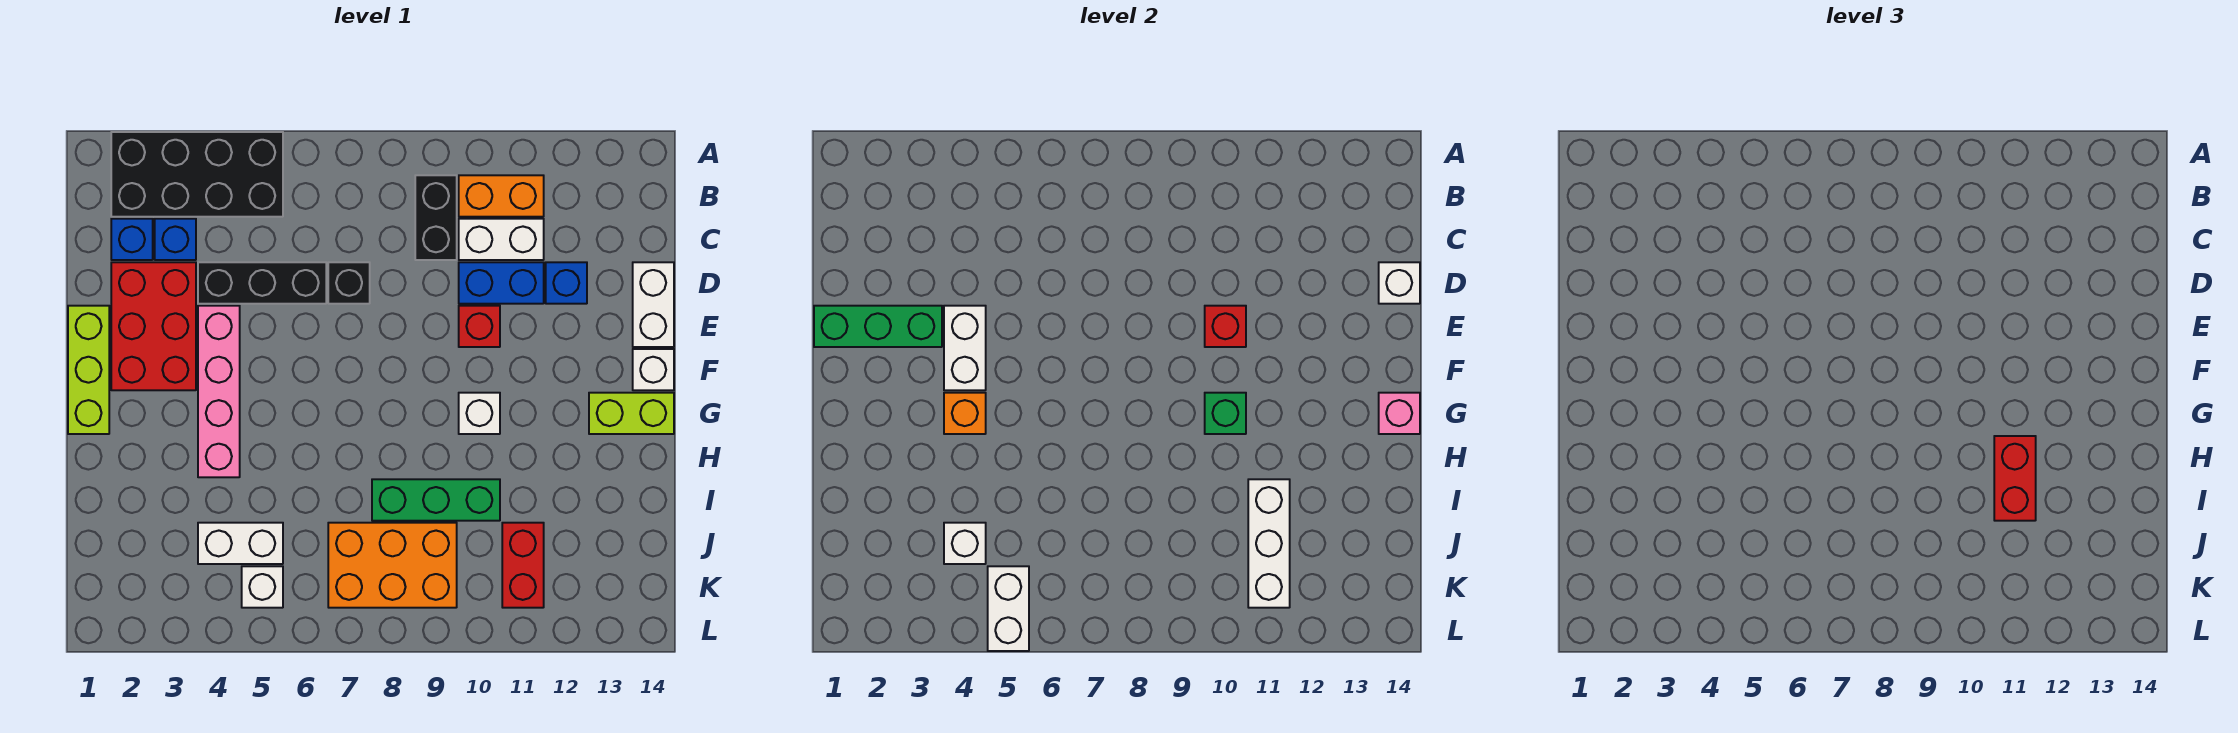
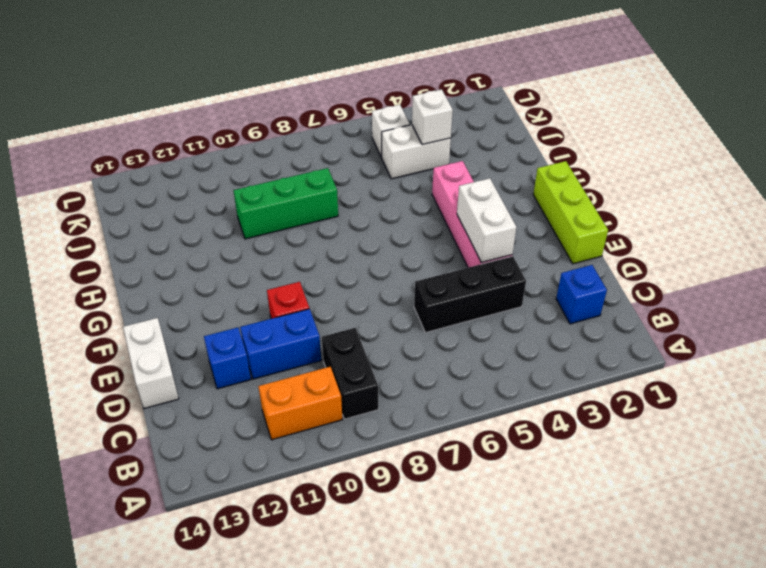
none -> black brick A2:B5 level 1
none -> blue brick C3 level 1
none -> white brick C10:C11 level 1
none -> red brick D2:F3 level 1

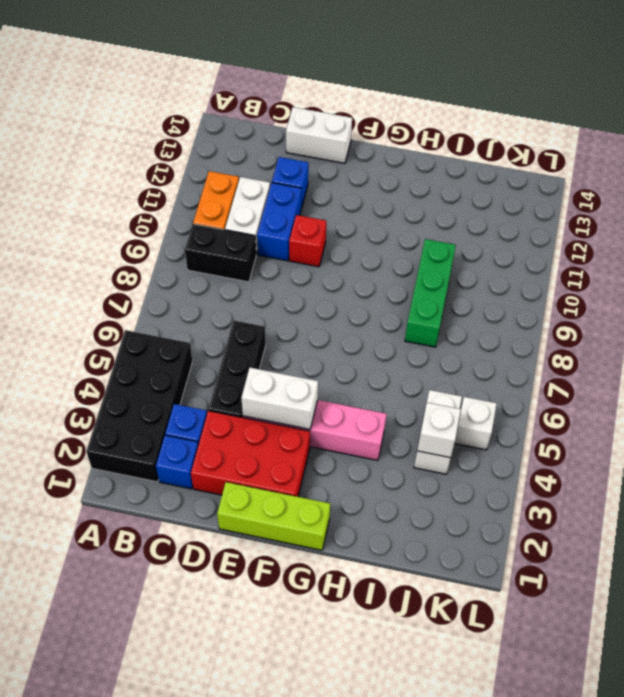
none -> black brick D7 level 1
none -> white brick F14 level 1
none -> white brick G10 level 1
none -> lime brick G13:G14 level 1

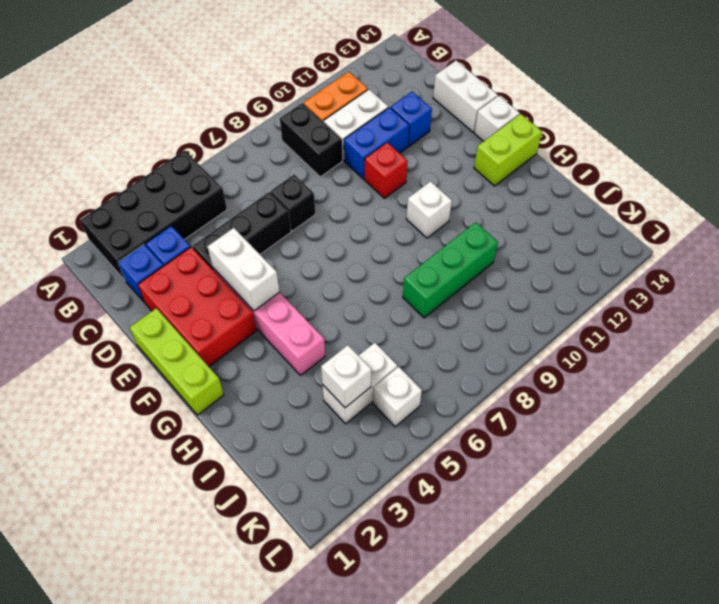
none -> orange brick J7:K9 level 1
none -> red brick J11:K11 level 1
none -> white brick D14 level 2
none -> green brick E1:E3 level 2

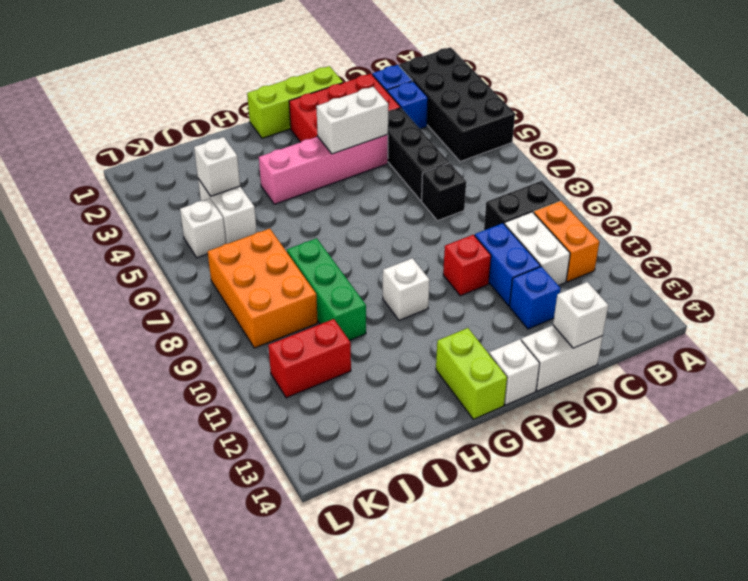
none -> green brick E1:E3 level 2
none -> red brick E10 level 2
none -> orange brick G4 level 2
none -> green brick G10 level 2

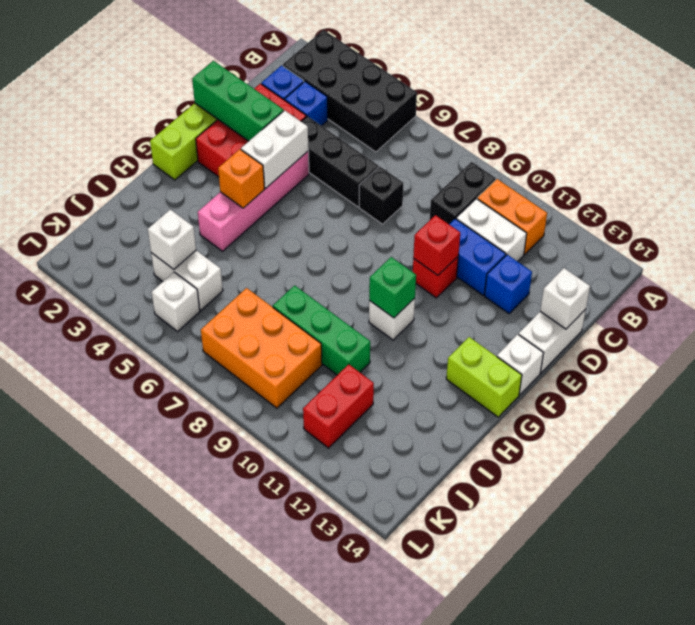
none -> pink brick G14 level 2
none -> white brick I11:K11 level 2
none -> white brick K5:L5 level 2
none -> red brick H11:I11 level 3

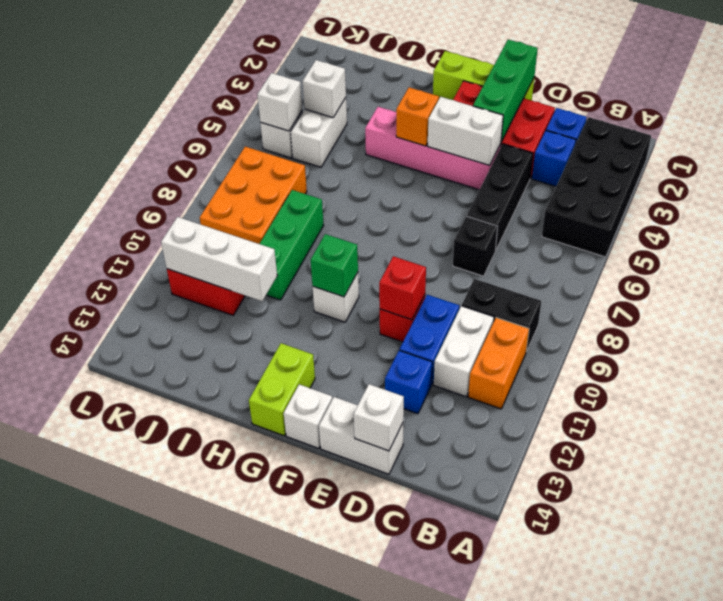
white brick K5 level 2 -> white brick K5:L5 level 2
none -> pink brick G14 level 2
none -> red brick H11:I11 level 3

